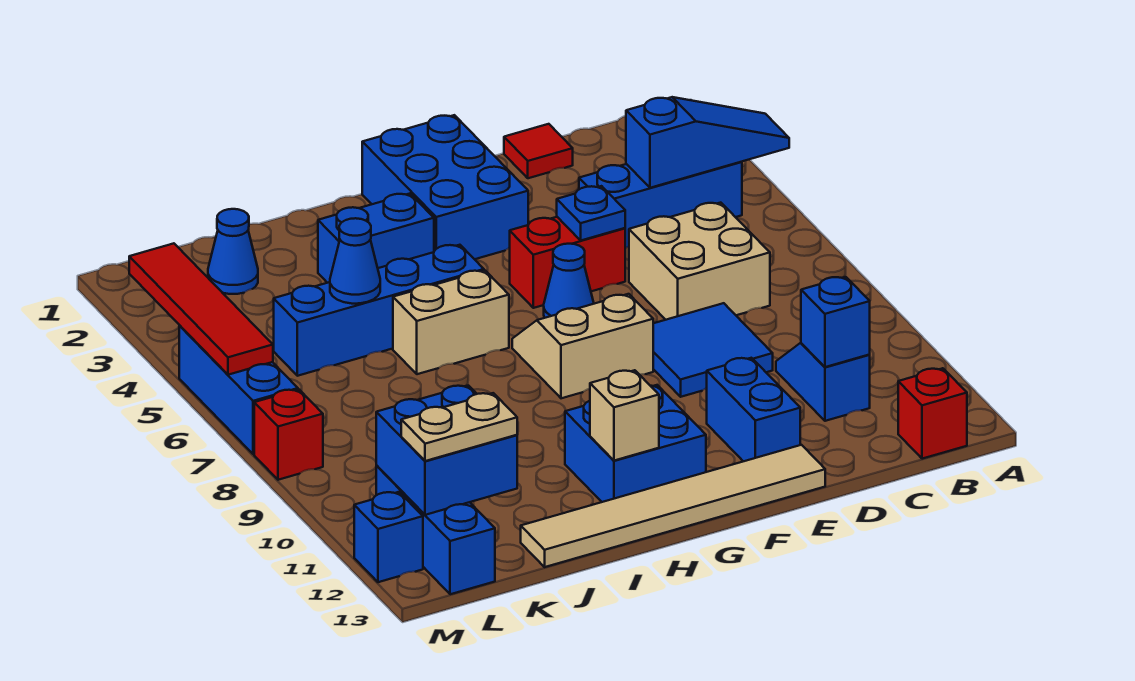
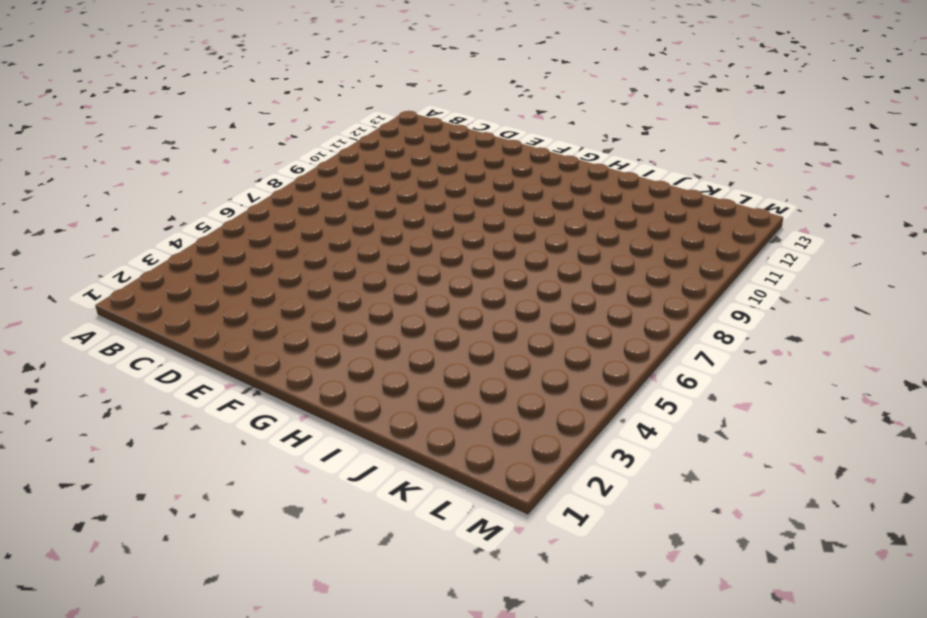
none -> blue brick B4:D4 level 1
none -> red brick B13 level 1
none -> tan brick C6:D7 level 1

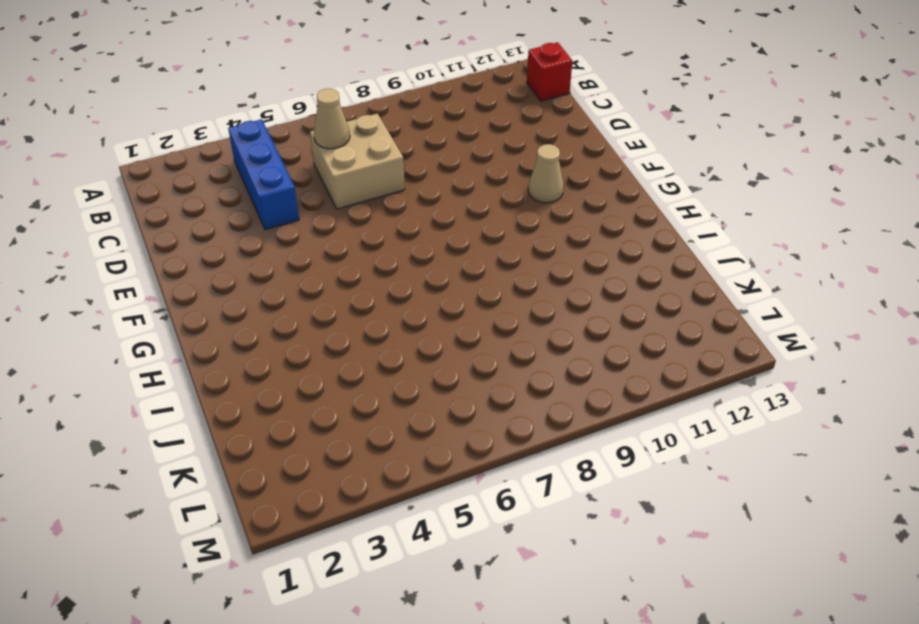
tan cone C6 level 2 -> none
tan cone F11 level 1 -> none
none -> blue slope C10:C11 level 1 top 11
none -> red tile D1 level 1
none -> blue tile D8:E9 level 1

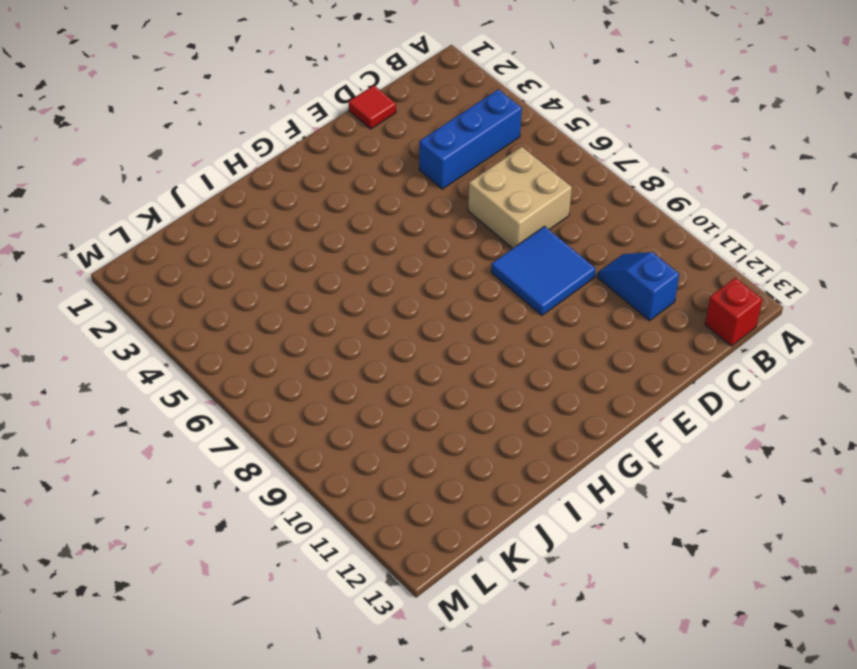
none -> red brick E5:F5 level 1
none -> blue brick E11:E12 level 1
none -> tan tile E13:J13 level 1

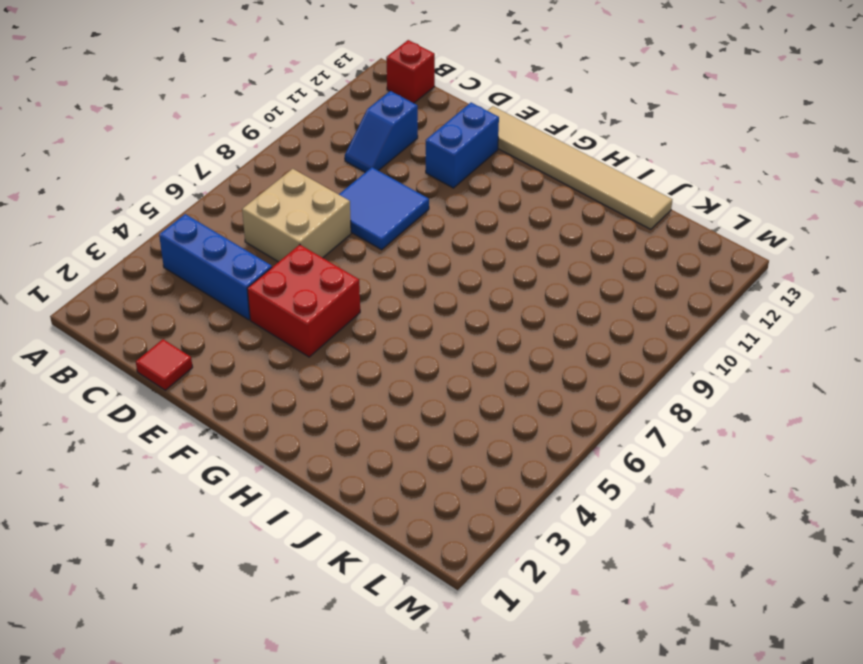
red brick E4:F5 level 1 -> red brick E5:F5 level 1
none -> blue brick F1:G3 level 1
none -> blue cone F6 level 1
none -> tan slope F7:G8 level 1 top 8

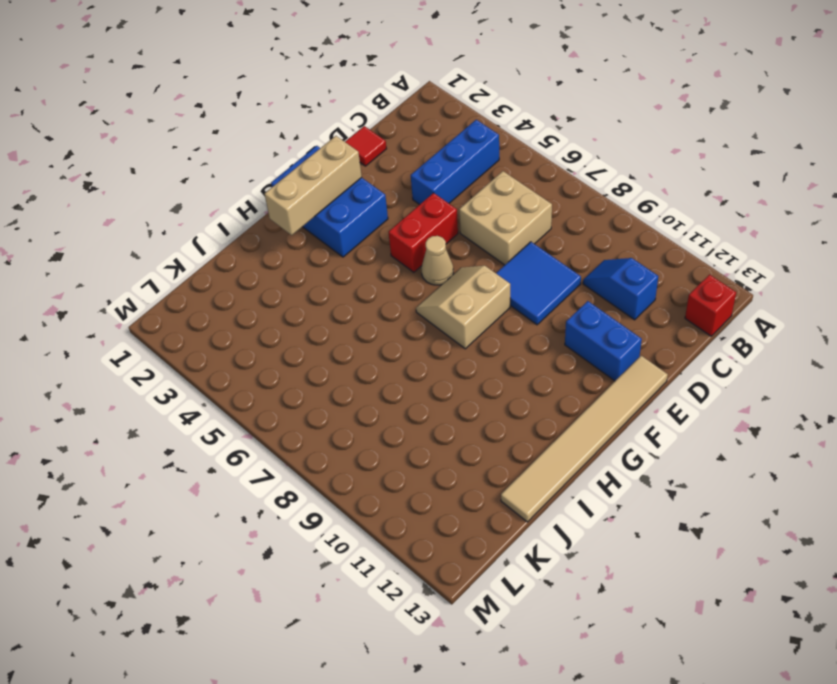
tan brick F2:H2 level 2 -> none
tan cone F6 level 1 -> blue cone F6 level 1
none -> blue brick G11:H12 level 1
none -> blue brick H3:I3 level 1
none -> blue brick H5:K5 level 1

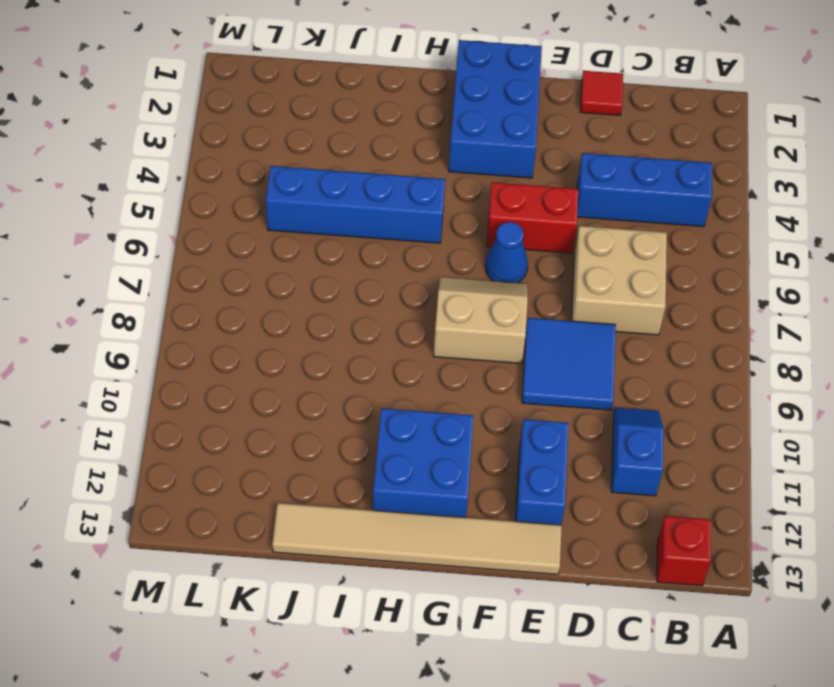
none -> blue brick H3:I3 level 1
none -> tan brick H6:I6 level 1
none -> blue cone K2 level 1

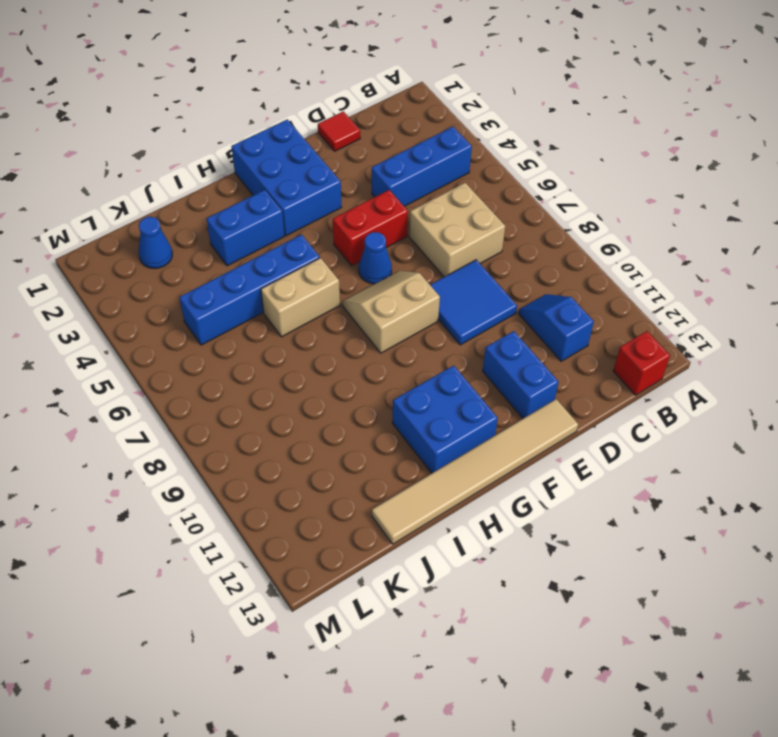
none -> blue brick L11:L13 level 1
none -> blue brick M5:M7 level 1
none -> red brick M8 level 1

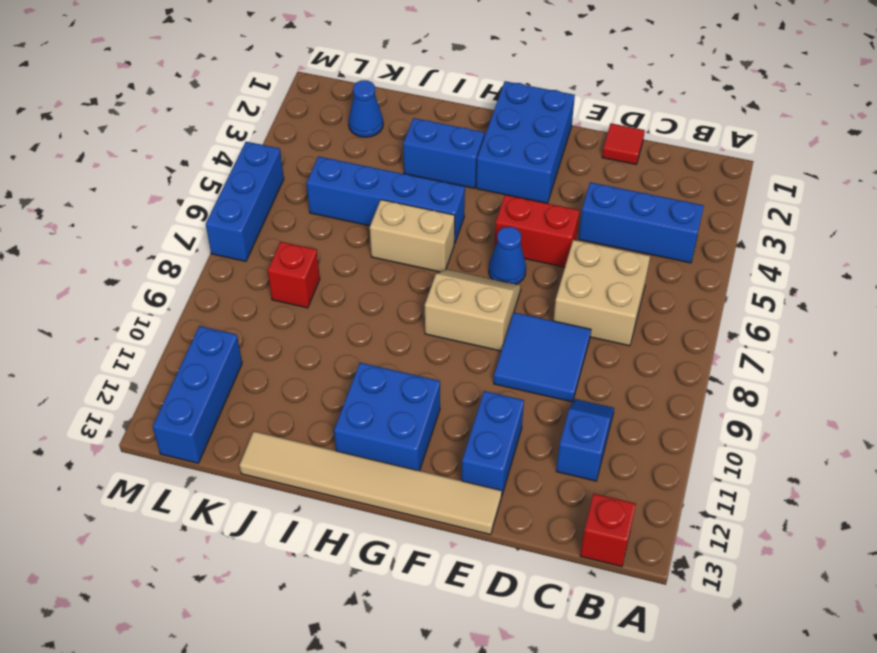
red brick K8 level 1 -> red brick M8 level 1
none -> blue brick M12 level 1
none -> blue slope A4:C4 level 2 top C
none -> blue brick C11 level 2

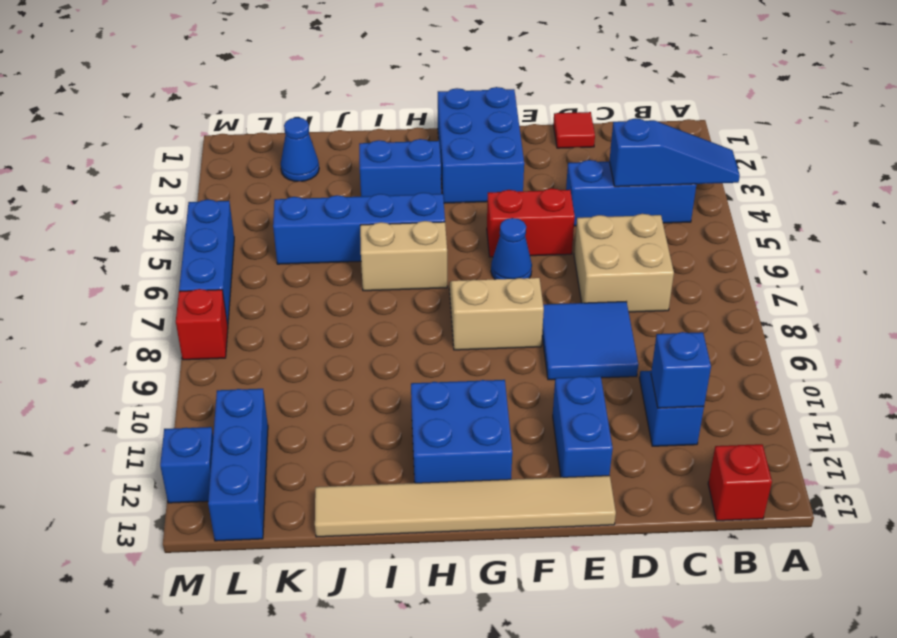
none -> blue plate E5 level 2
none -> tan brick H12 level 2
none -> blue cone J5 level 2

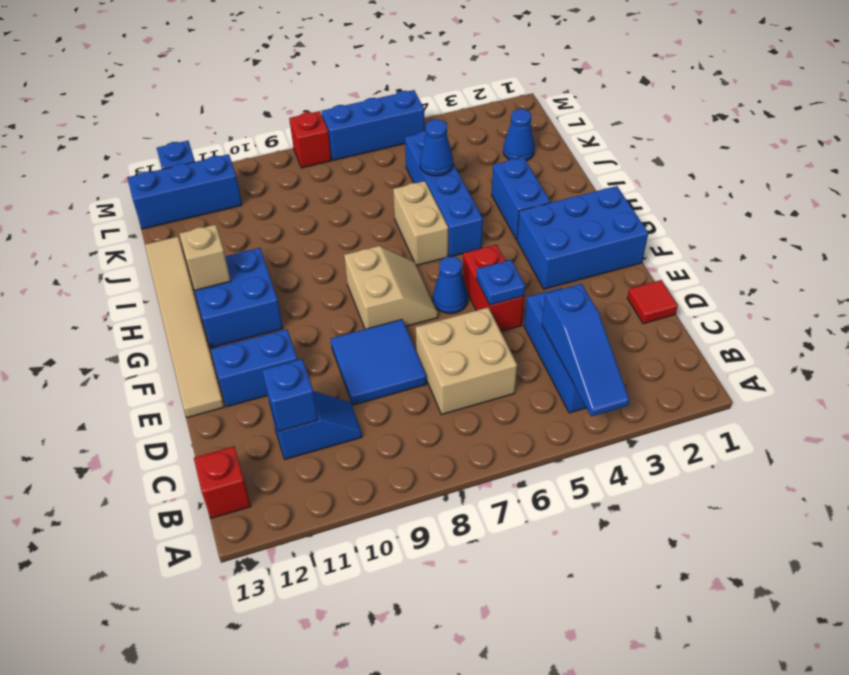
none -> blue brick K11:L12 level 2
none -> red tile M3:M6 level 2
none -> tan plate K12:L12 level 3

